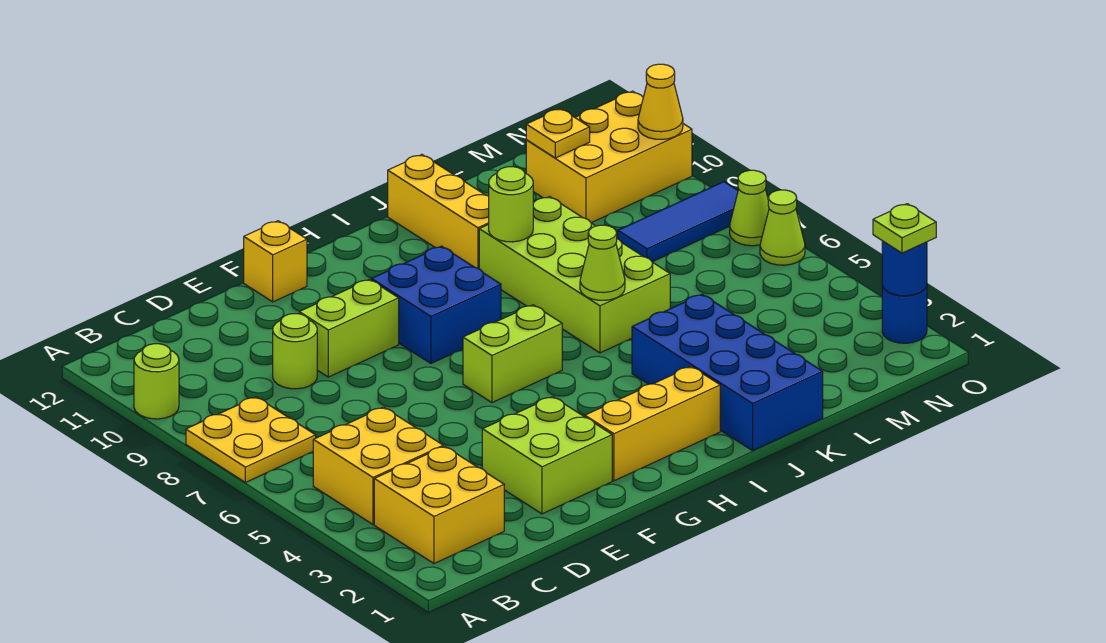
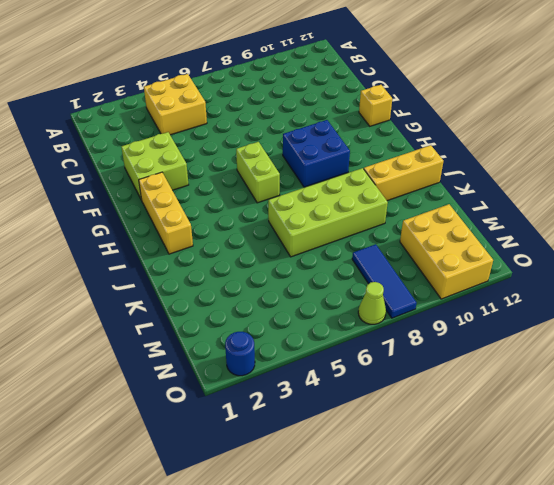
none -> yellow plate A7:B8 level 1
none -> lime round brick A10 level 1
none -> yellow brick B2:C3 level 1

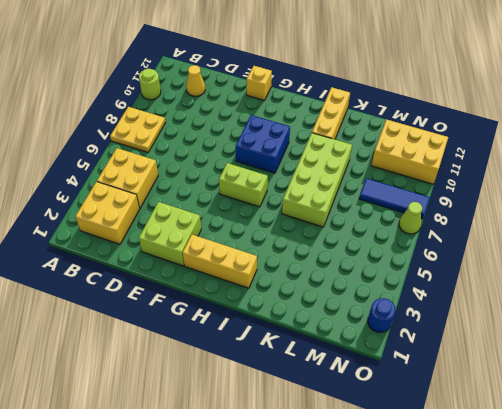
yellow cone C11 level 1 -> yellow cone O10 level 2
none -> lime round brick D9 level 1
none -> lime brick E9:F9 level 1
none -> blue brick J1:K4 level 1

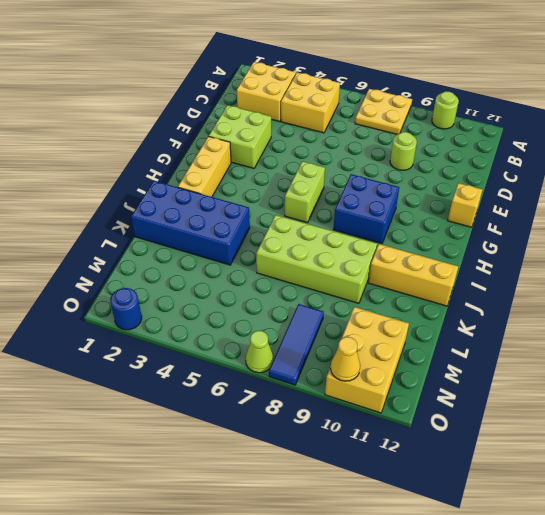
none -> lime brick E9:F9 level 1
none -> lime cone O6 level 1
none -> lime cone J6 level 2

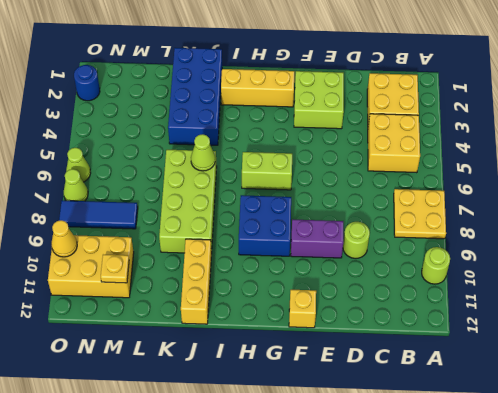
purple brick E9:F9 level 1 -> lime brick E9:F9 level 1
none -> lime round brick J9 level 2
none -> blue round brick O2 level 2
none -> lime plate O2 level 3

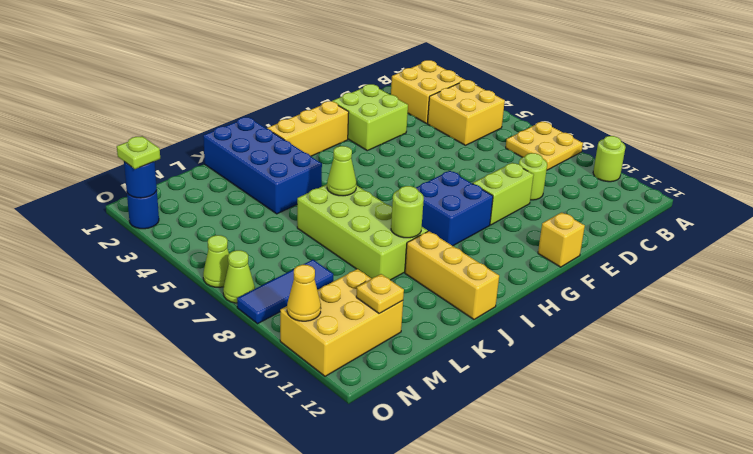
none -> lime brick G6:H6 level 1

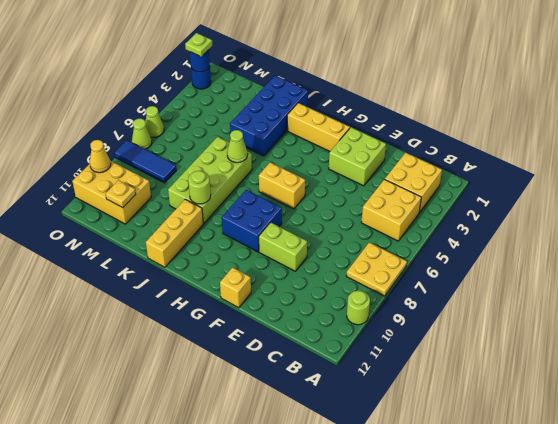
yellow brick G6:H6 level 1 -> lime brick G6:H6 level 1
none -> lime round brick D9 level 1

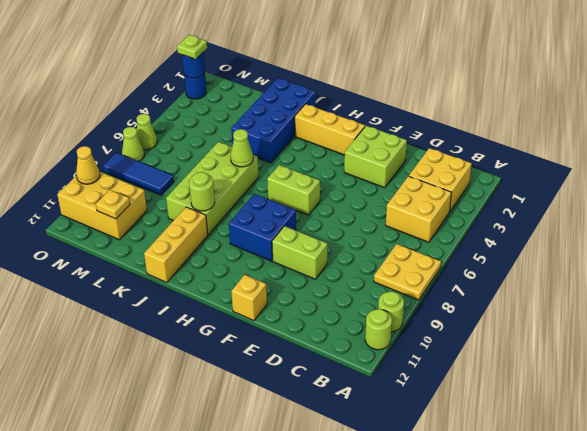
lime round brick A11 level 1 -> lime round brick D9 level 1

